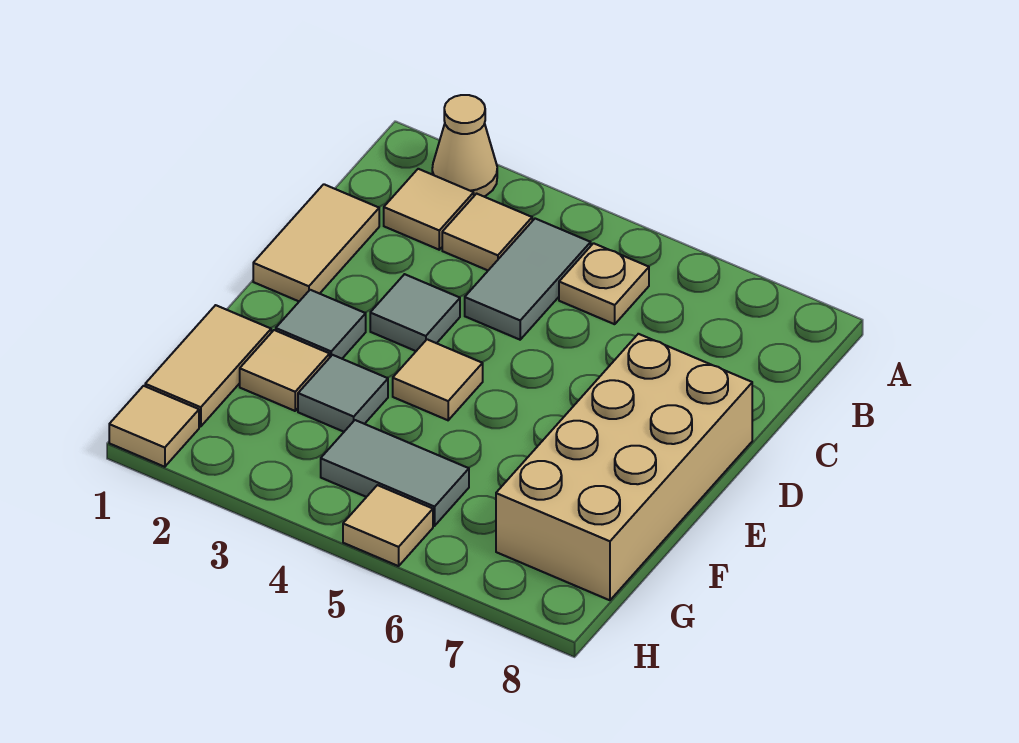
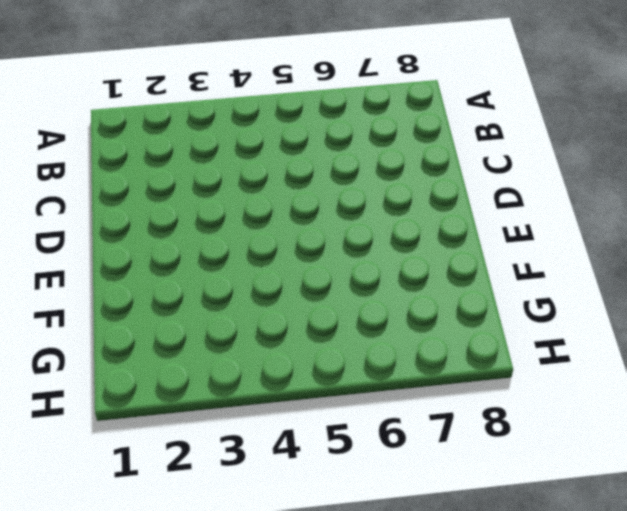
none -> tan cone A2 level 1
none -> tan tile B2 level 1
none -> tan tile B3 level 1

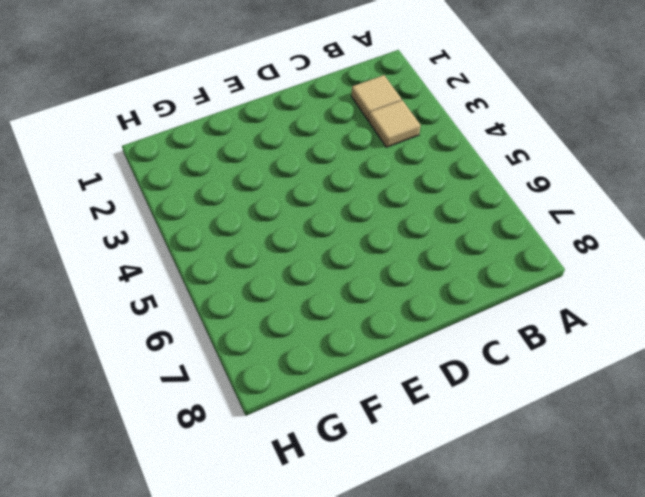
none -> tan cone A2 level 1
none -> grey tile B4:C4 level 1
none -> tan plate B5 level 1

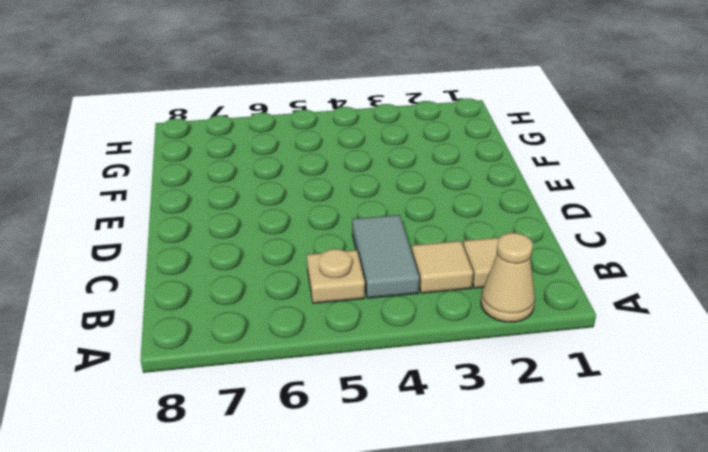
none -> tan tile C1:D1 level 1
none -> grey tile D3 level 1
none -> tan brick D7:G8 level 1

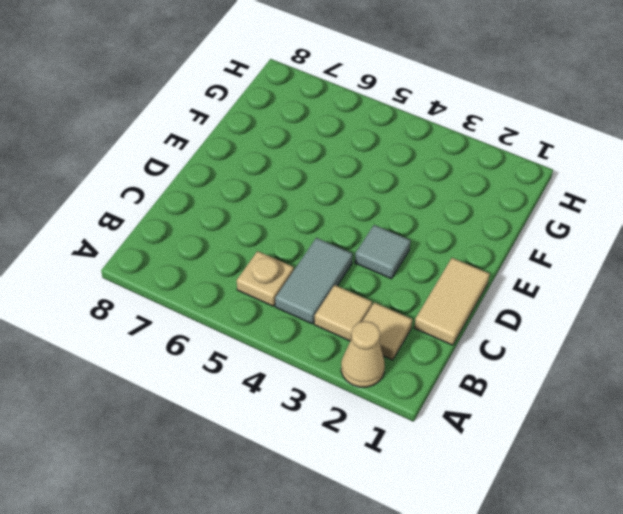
none -> tan brick D7:G8 level 1
none -> grey tile E2 level 1
none -> tan tile E4 level 1

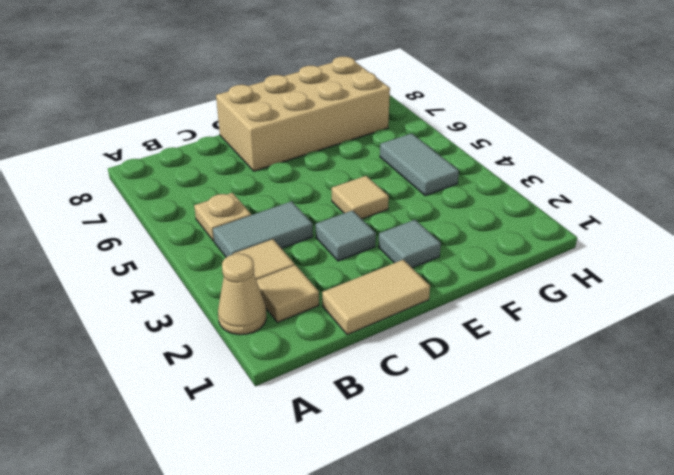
none -> tan tile F1:G1 level 1
none -> tan tile F2 level 1
none -> grey tile F3 level 1

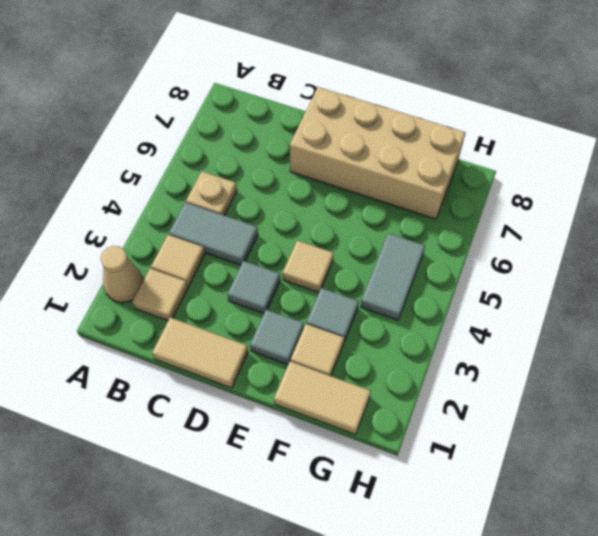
none -> tan tile H1 level 1
none -> tan tile H5 level 1

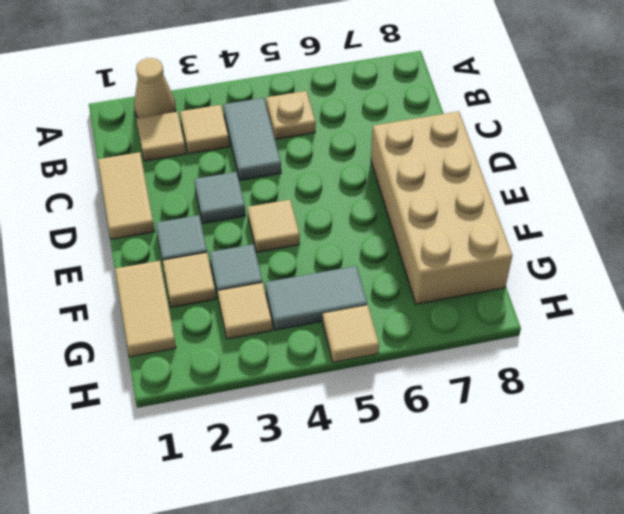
tan tile G3 level 1 -> tan tile H1 level 1

